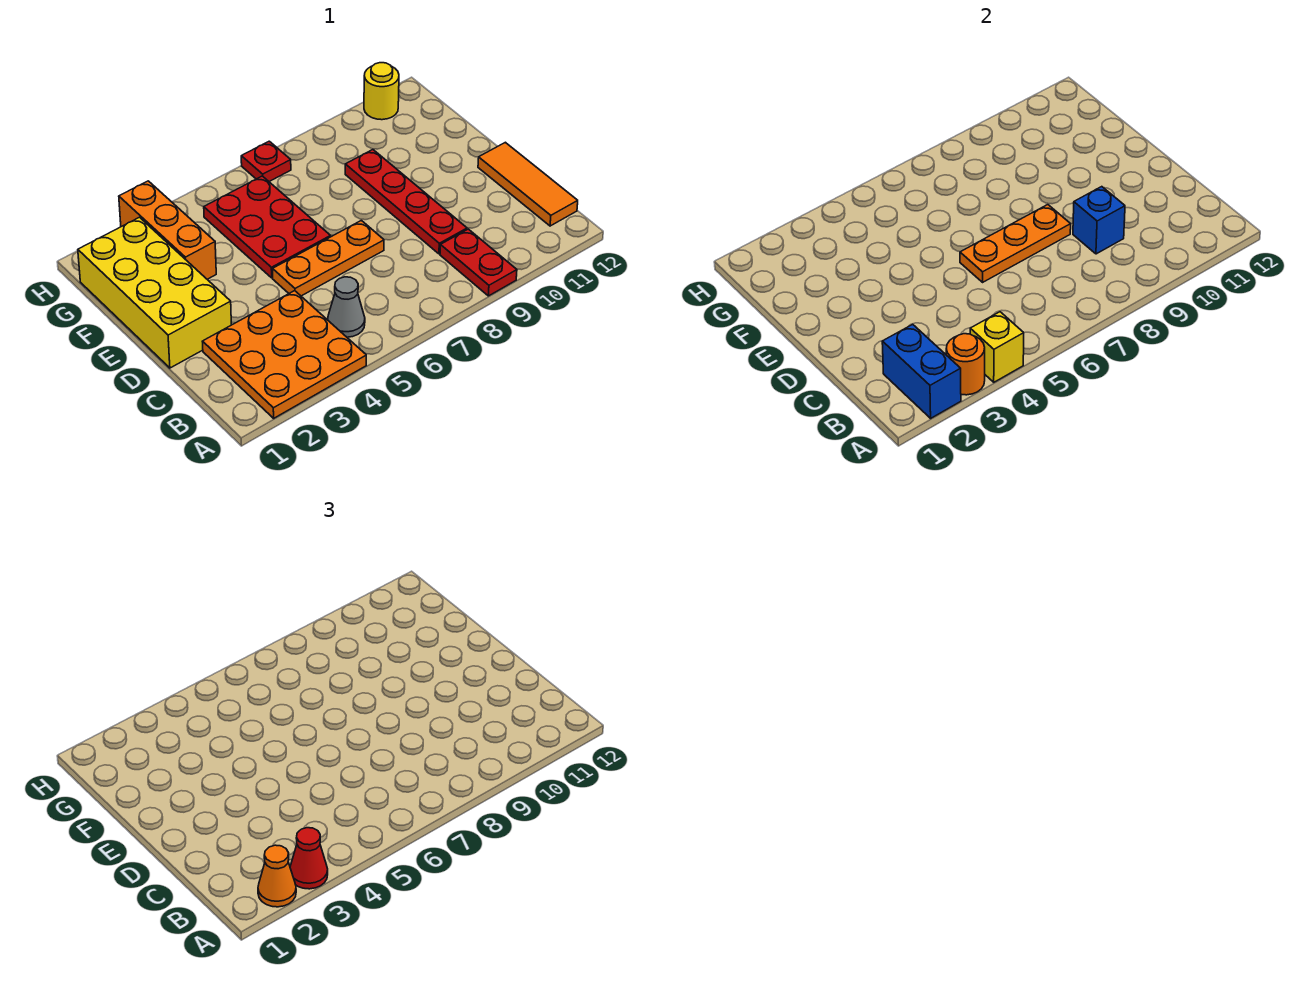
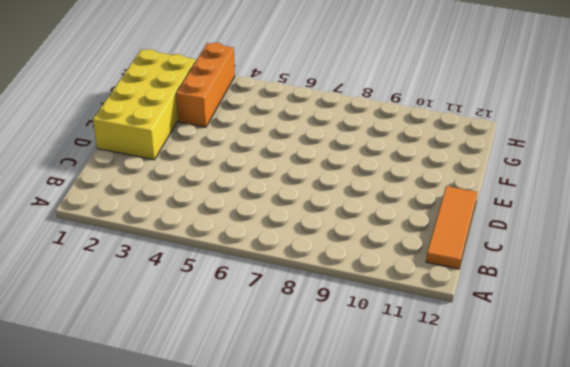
none -> orange plate A2:C4 level 1
none -> red plate A9:B9 level 1
none -> grey cone B5 level 1

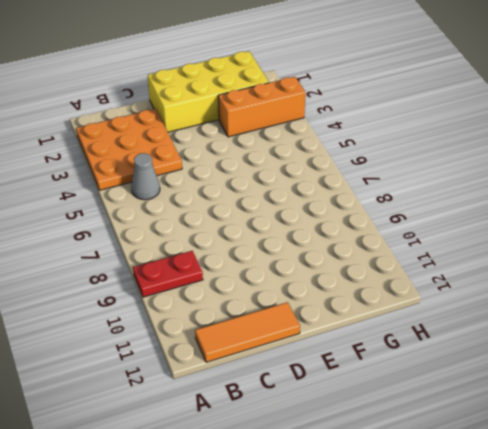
none -> red plate C9:F9 level 1
none -> orange plate D5:D7 level 1
none -> red plate E5:G6 level 1

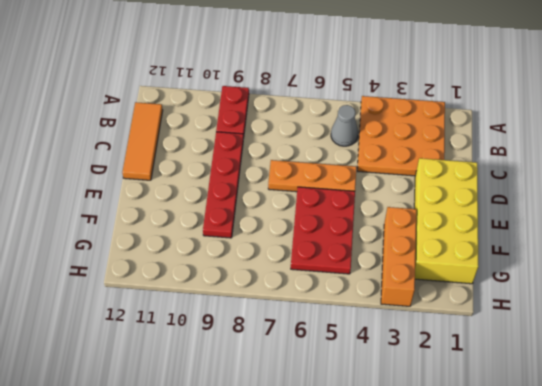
none -> red plate H7 level 1
none -> yellow round brick H11 level 1
none -> blue brick A2:B2 level 2

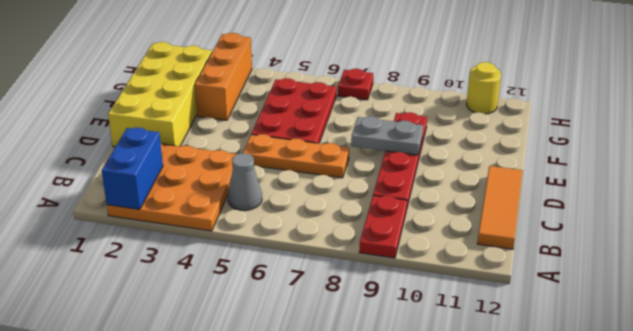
grey plate E8:E9 level 2 -> none
none -> orange round brick A3 level 2
none -> yellow brick A4 level 2
none -> blue brick C9 level 2

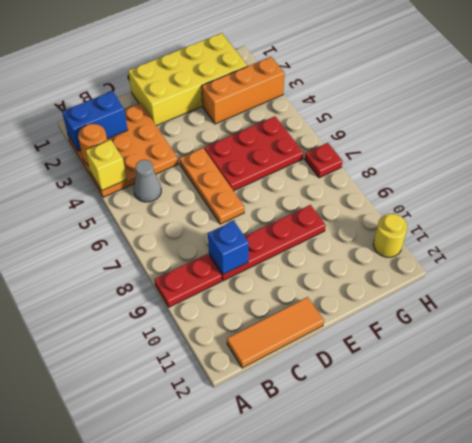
none -> orange plate D6:D8 level 2
none -> orange cone A2 level 3
none -> red cone A3 level 3

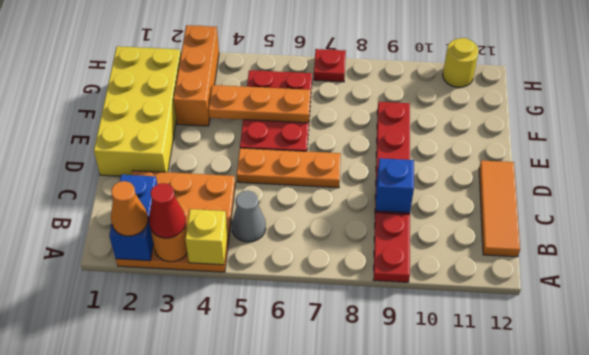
orange plate F4:F6 level 2 -> orange plate D6:D8 level 2

